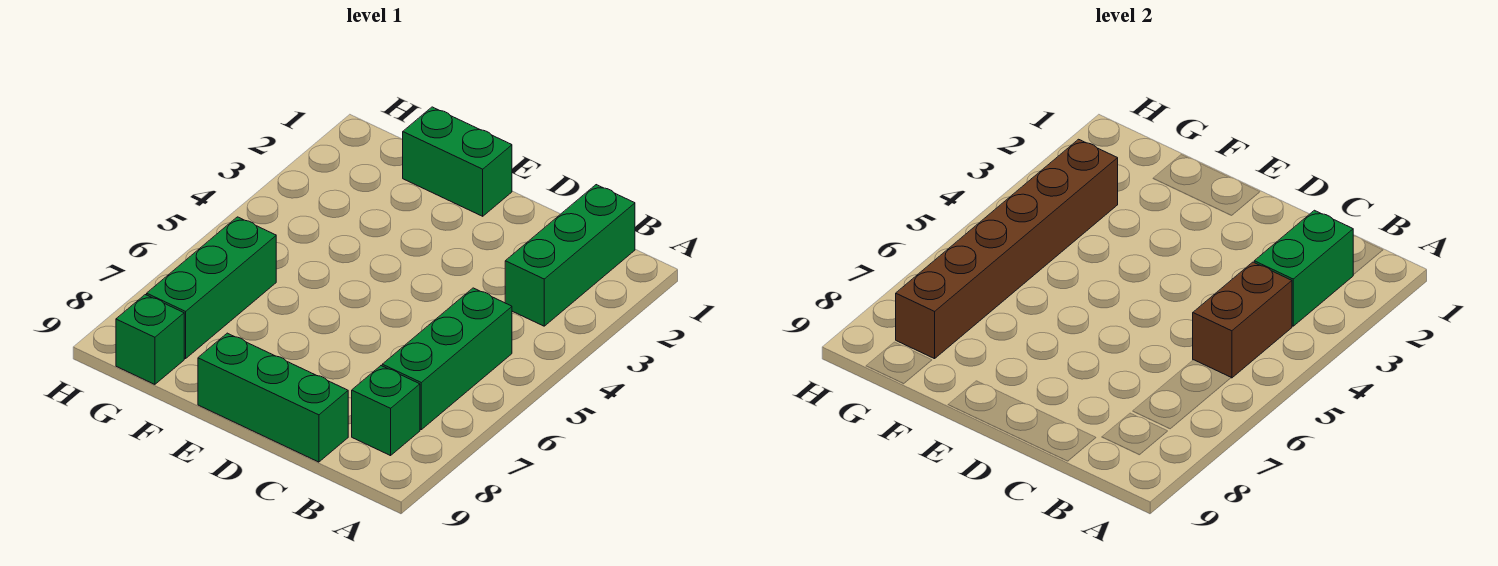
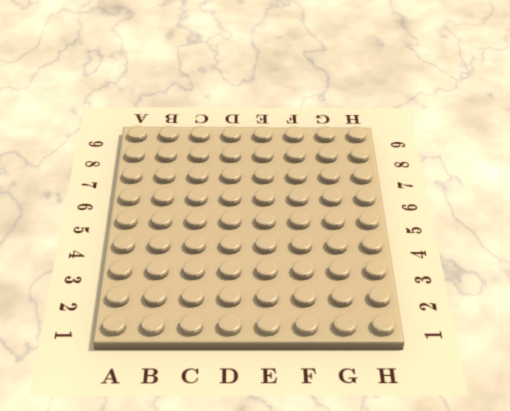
none -> green brick B1:B3 level 1
none -> green brick B5:B7 level 1

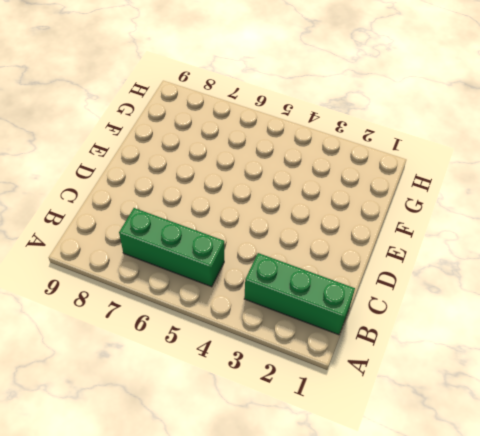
none -> green brick B8 level 1
none -> green brick C9:E9 level 1

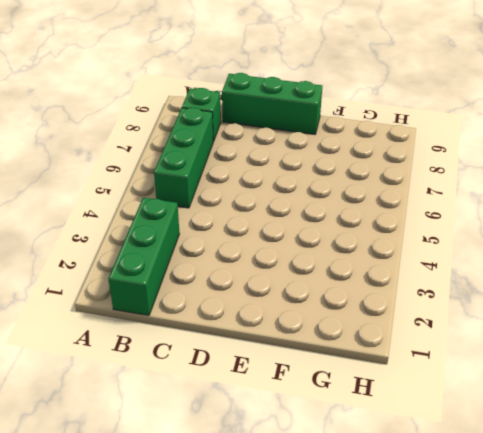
none -> green brick E1:F1 level 1
none -> green brick G6:G8 level 1

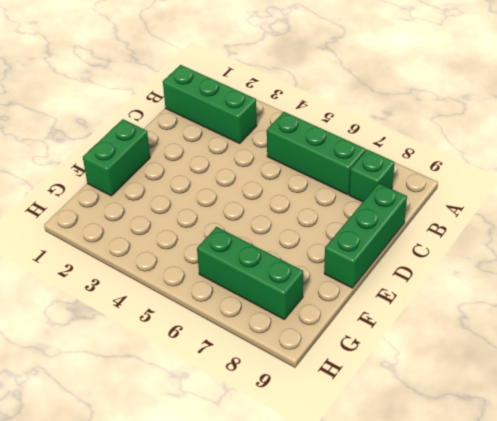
none -> green brick G9 level 1
none -> green brick B2:B3 level 2

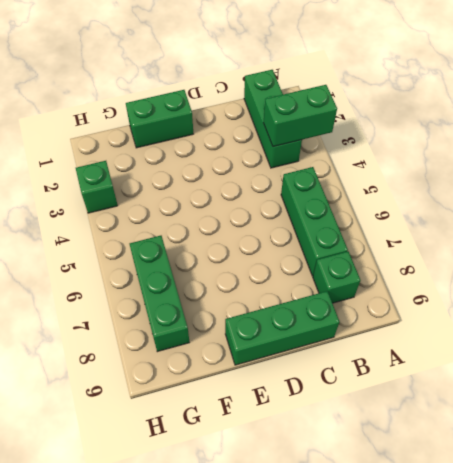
green brick A3:B3 level 2 -> green brick B2:B3 level 2
green brick H3 level 1 -> green brick G9 level 1
none -> brown brick B4:B5 level 2
none -> brown brick G3:G8 level 2

